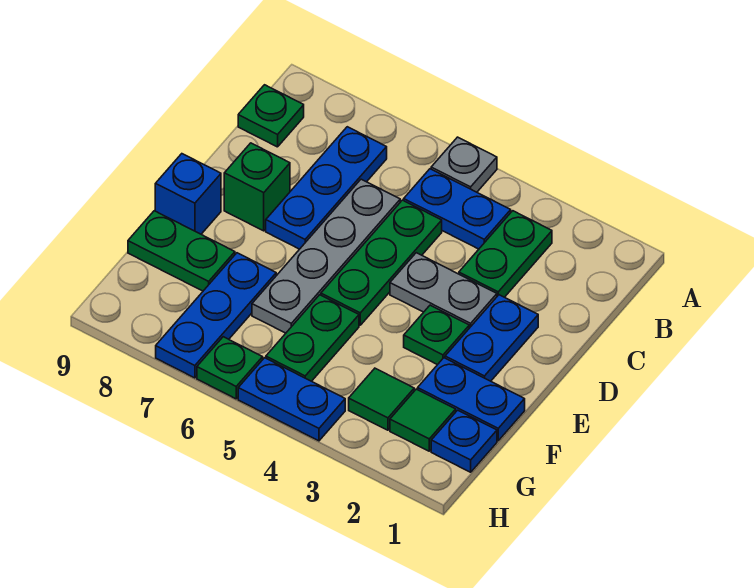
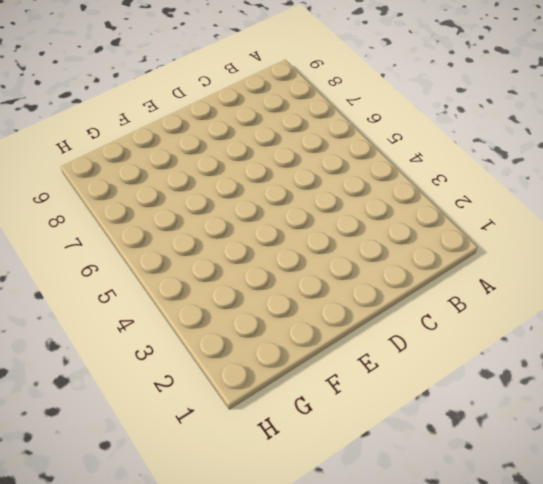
none -> grey plate A5 level 1
none -> green plate B3:C3 level 1
none -> blue plate B4:B5 level 1

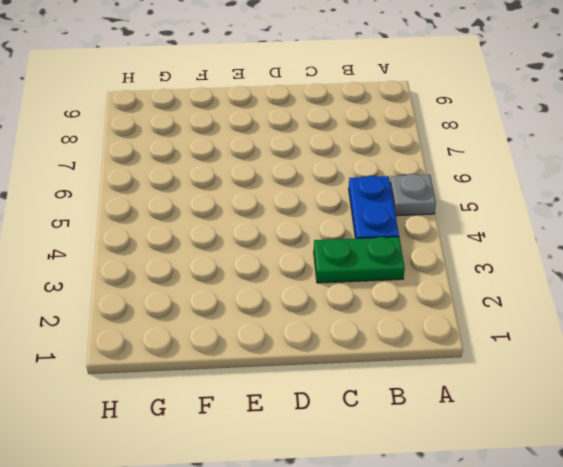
none -> blue plate B7:D7 level 1
none -> green plate B9 level 1
none -> green plate C5:E5 level 1

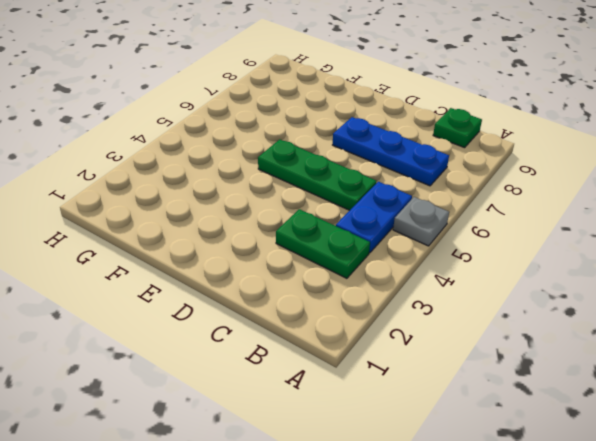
none -> grey plate C6:F6 level 1
none -> blue plate D2:E2 level 1
none -> grey plate D3:D4 level 1

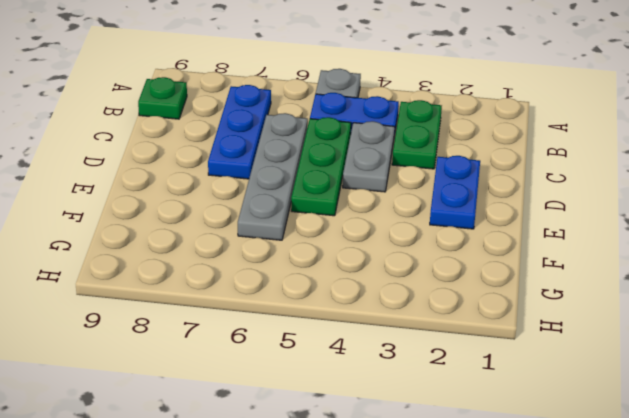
grey plate C4:D4 level 1 -> grey plate D3:D4 level 1
none -> green brick D8 level 1
none -> green plate E3 level 1
none -> blue brick E9 level 1

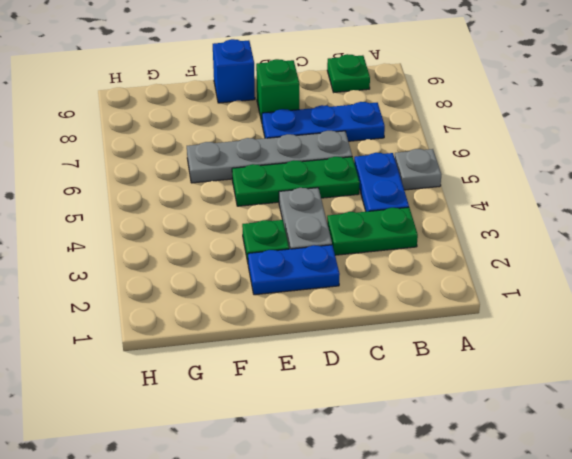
none -> blue plate F1:F2 level 1
none -> green plate F5:G5 level 1
none -> blue plate F7:H7 level 1

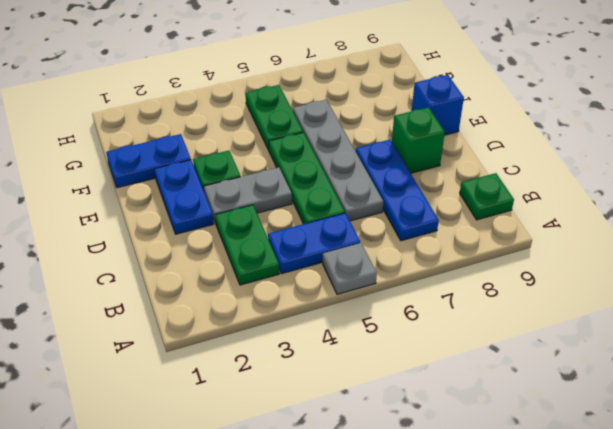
none -> blue plate F7:H7 level 1
none -> green plate F8:F9 level 1
none -> blue plate G1 level 1

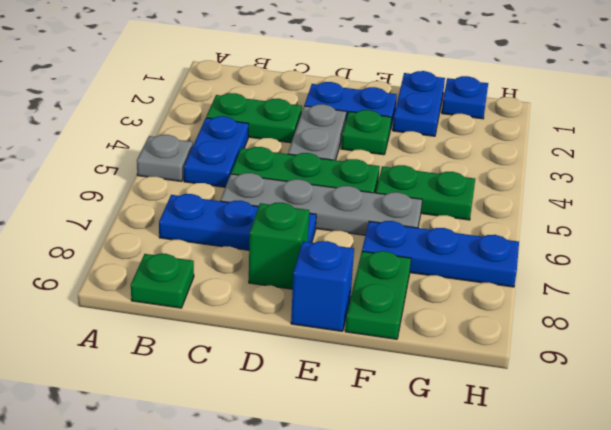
none -> green tile G2 level 1
none -> green tile G3 level 1
none -> blue plate H4:H5 level 1

